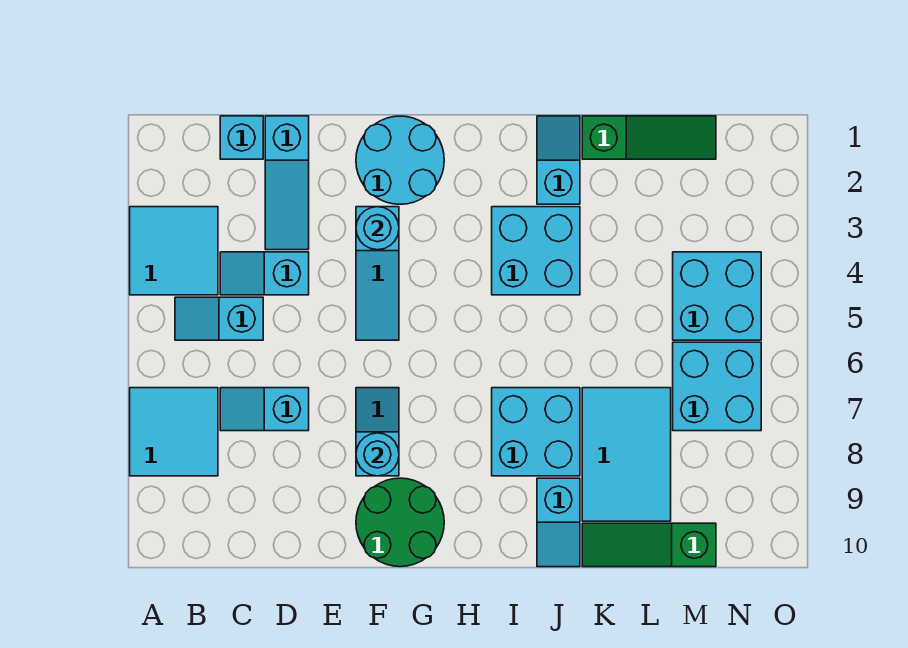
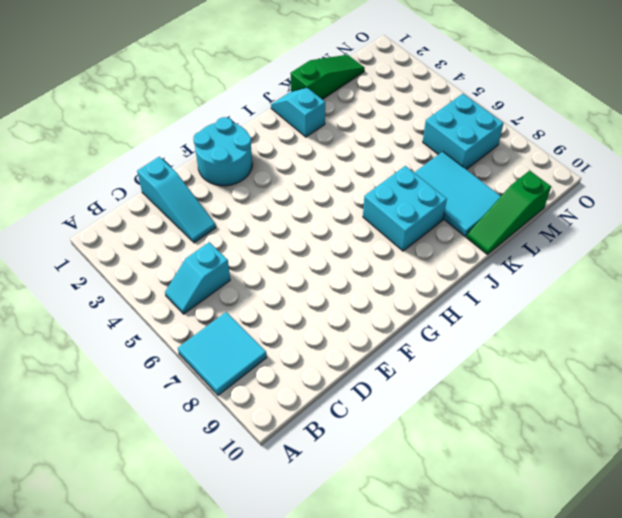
none -> cyan tile A3:B4 level 1
none -> cyan brick C1 level 1
none -> cyan slope C4:D4 level 1 top D

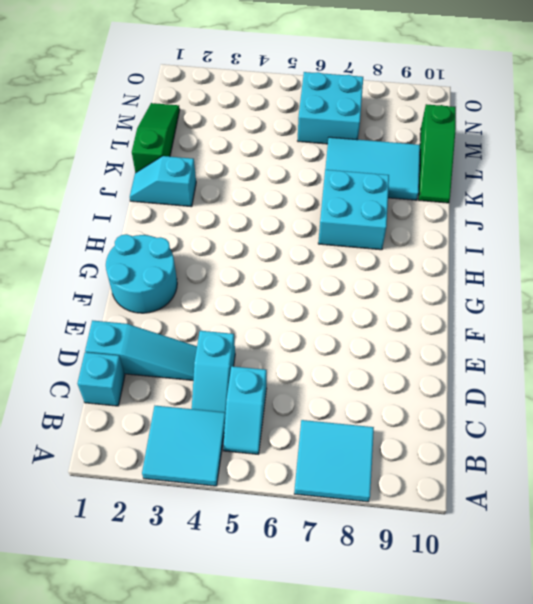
none -> cyan slope C7:D7 level 1 top D
none -> cyan slope F3:F5 level 1 top 3
none -> cyan slope F7:F8 level 1 top 8

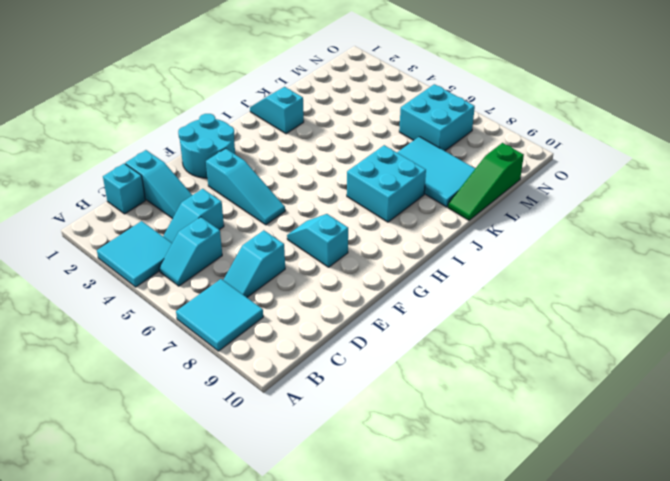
none -> green round brick F9:G10 level 1
none -> cyan brick I3:J4 level 1
none -> cyan slope J9:J10 level 1 top 9

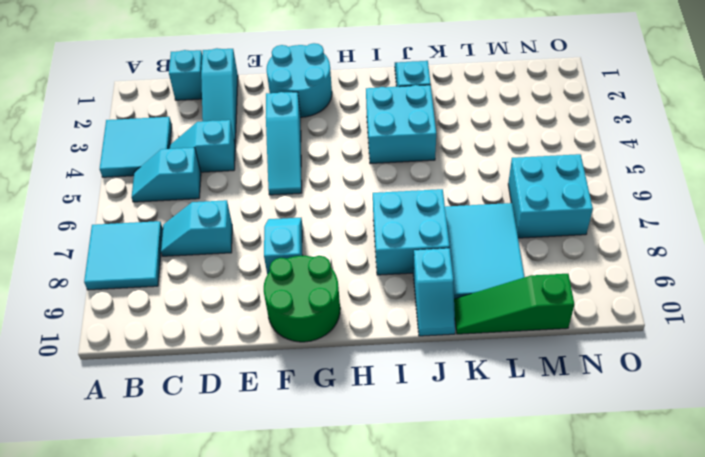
none -> green slope K1:M1 level 1 top K
none -> cyan brick M4:N5 level 1
none -> cyan round brick F3 level 2

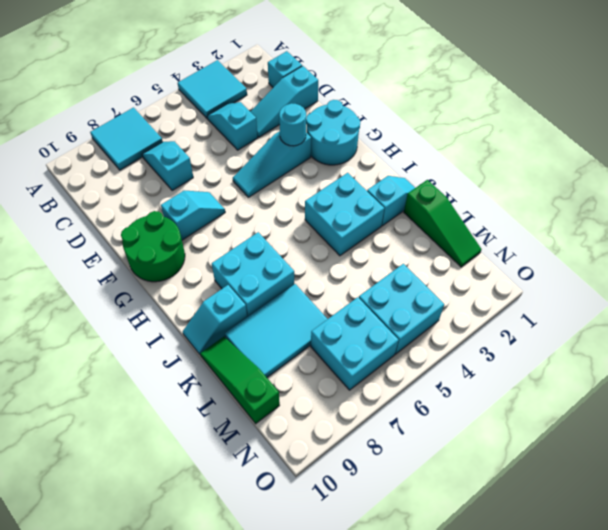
none -> cyan slope B5:C5 level 1 top C
none -> cyan round brick F8 level 2

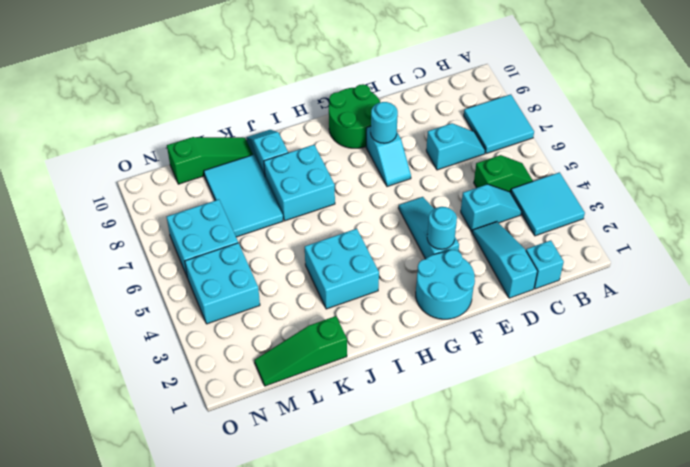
green slope B5:C5 level 1 top C -> cyan slope B5:C5 level 1 top C
none -> cyan slope J1:J2 level 1 top 2

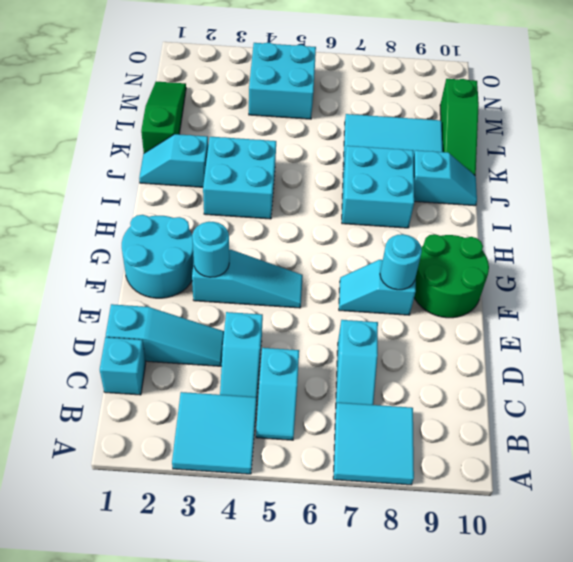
none -> cyan brick M6:N7 level 1

